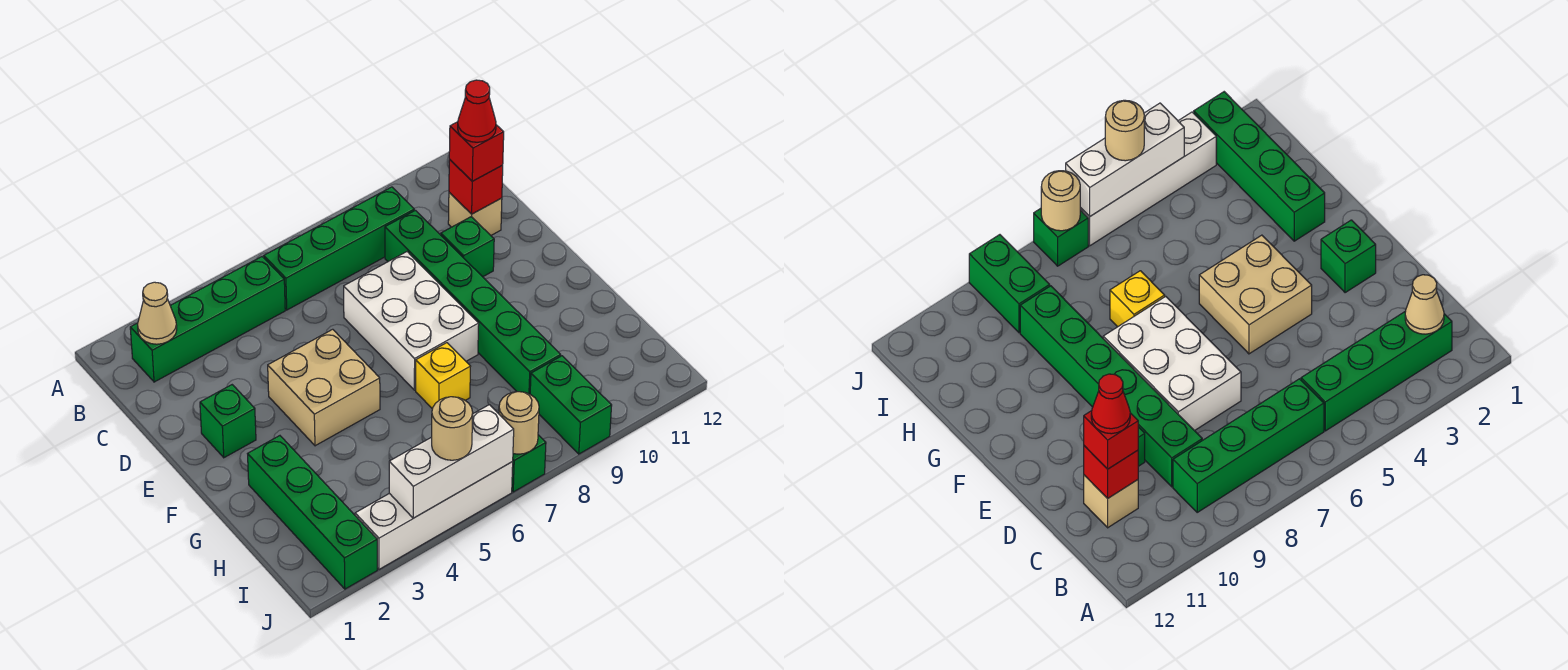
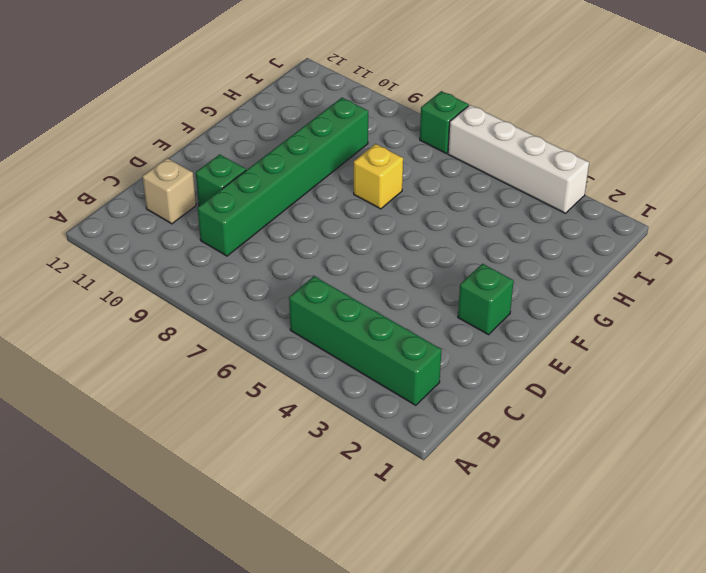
none -> green brick B6:B9 level 1
none -> white brick D7:F8 level 1
none -> tan brick E4:F5 level 1

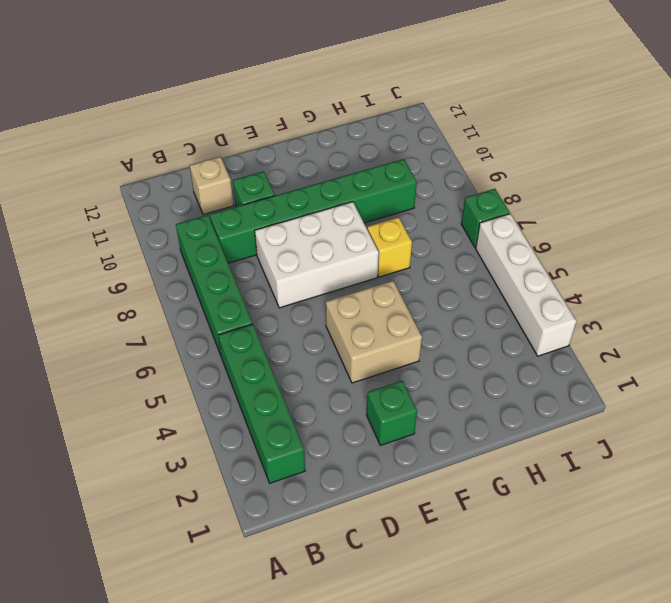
none -> green brick G2:J2 level 1
none -> green brick I9:J9 level 1
none -> tan cone B2 level 2

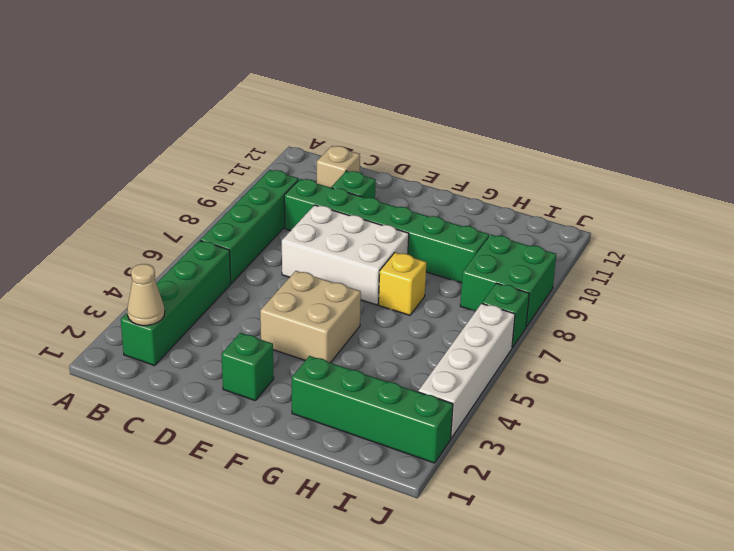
green brick I8:J9 level 1 -> green brick I9:J9 level 1
none -> red brick C11 level 2
none -> white brick J4:J6 level 2
none -> tan round brick J7 level 2

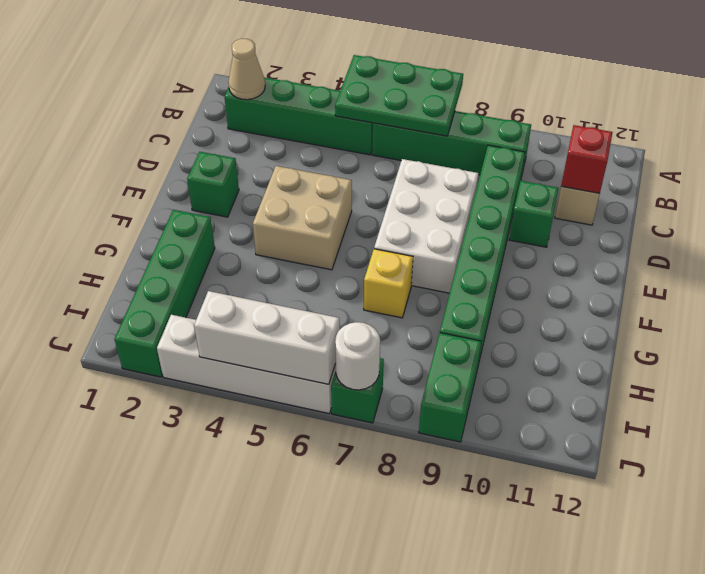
green plate A5:B7 level 2 -> none
white round brick J7 level 2 -> tan round brick J7 level 2
none -> red brick C11 level 3
none -> tan round brick J5 level 3
none -> red cone C11 level 4

